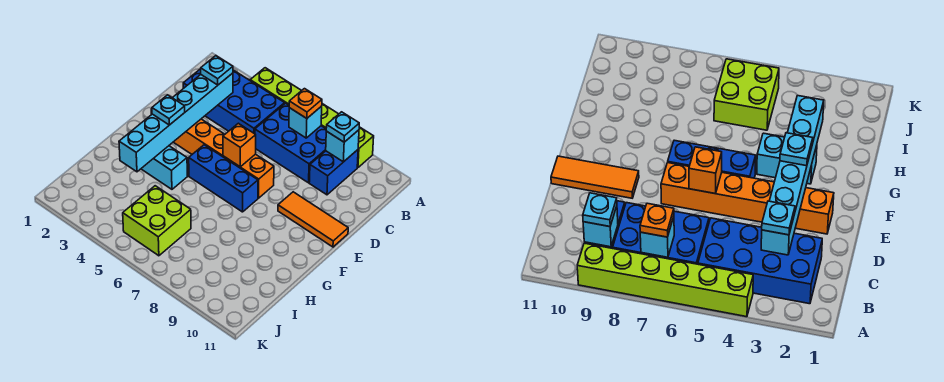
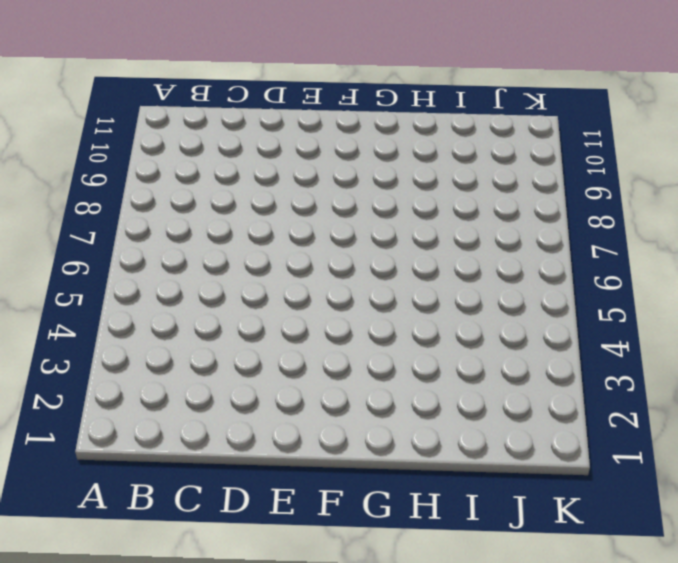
none -> lime brick A4:A9 level 1
none -> blue brick B2:C5 level 1
none -> blue brick B6:C8 level 1

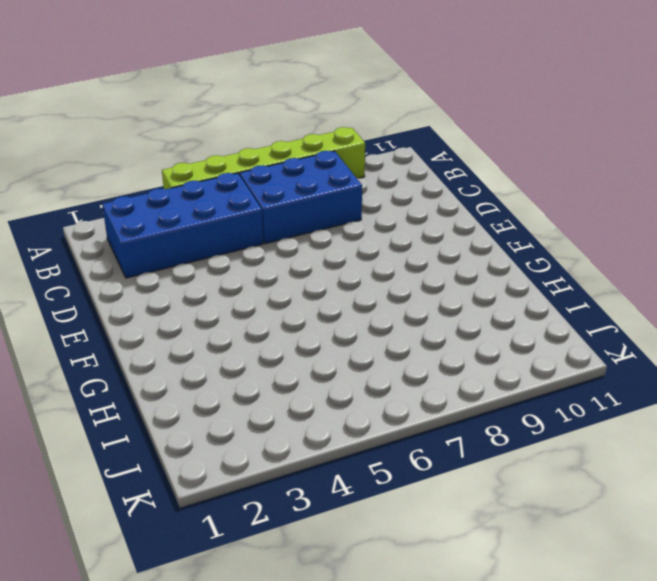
none -> blue brick B9:C9 level 1
none -> orange brick E2:E7 level 1
none -> orange tile E9:E11 level 1

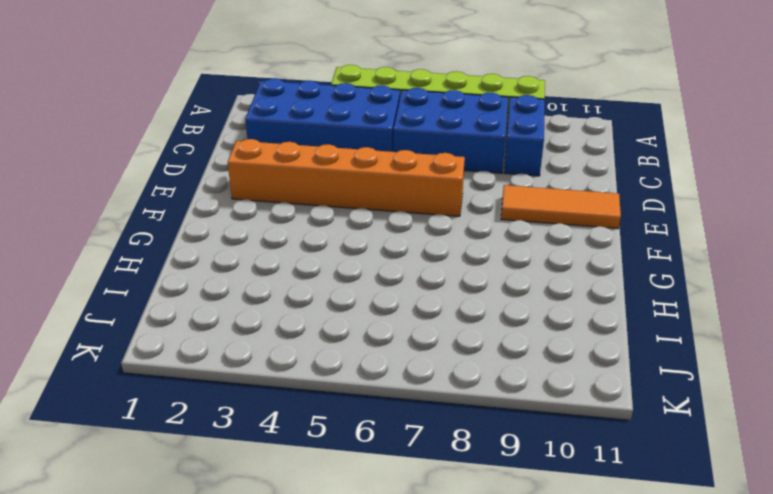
none -> blue brick F5:F7 level 1
none -> cyan brick G3:G4 level 1
none -> lime brick I5:J6 level 1

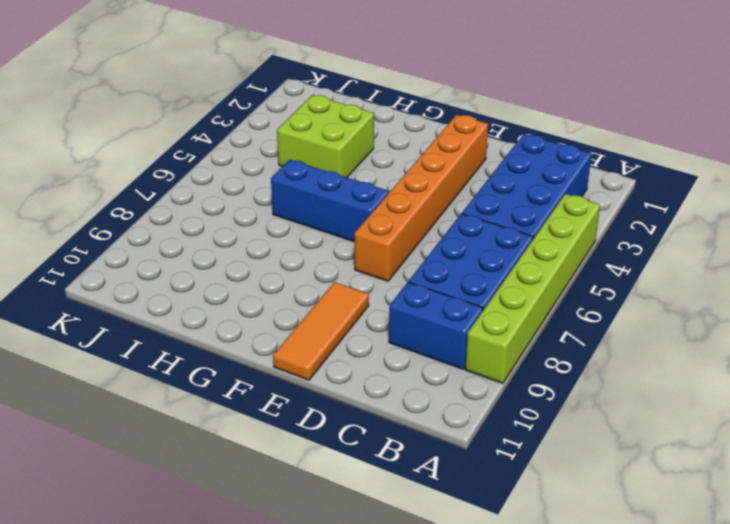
blue brick F6:H6 level 1 -> blue brick F5:F7 level 1
lime brick H3:I4 level 1 -> lime brick I5:J6 level 1
none -> cyan brick G3:G4 level 1
none -> cyan brick B7 level 2
none -> cyan brick B9 level 2

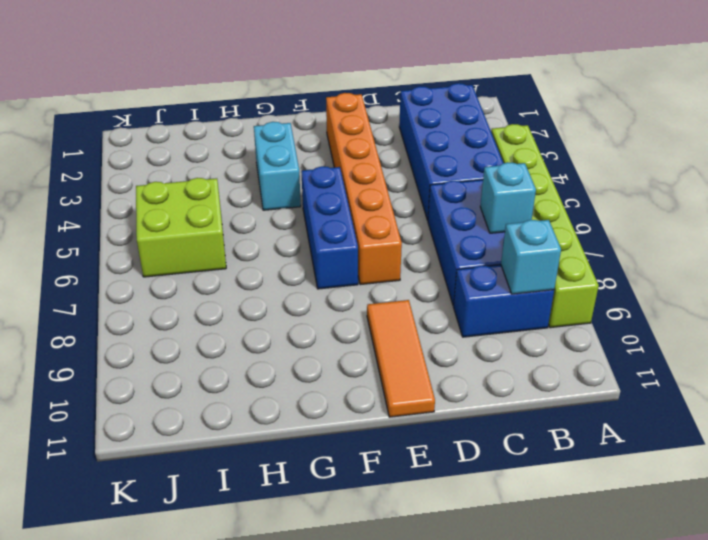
none -> cyan brick C3:H3 level 2
none -> orange brick E6 level 2
none -> orange plate B7 level 3

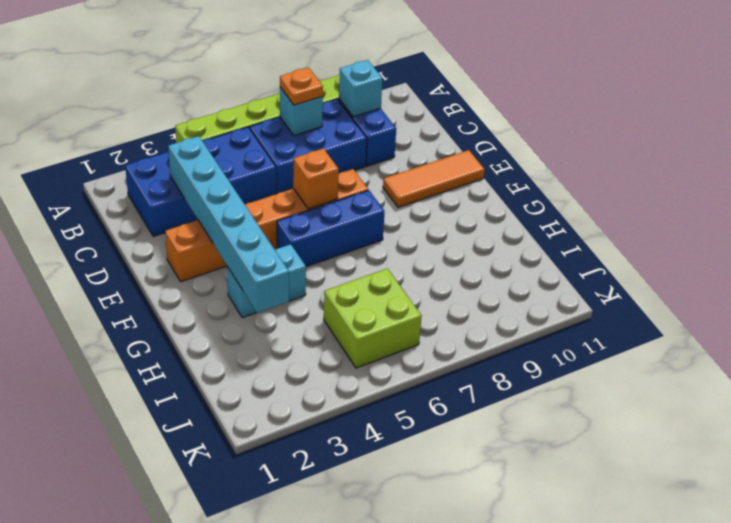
none -> cyan plate B9 level 3
none -> cyan plate C3 level 3
none -> cyan plate F3 level 3

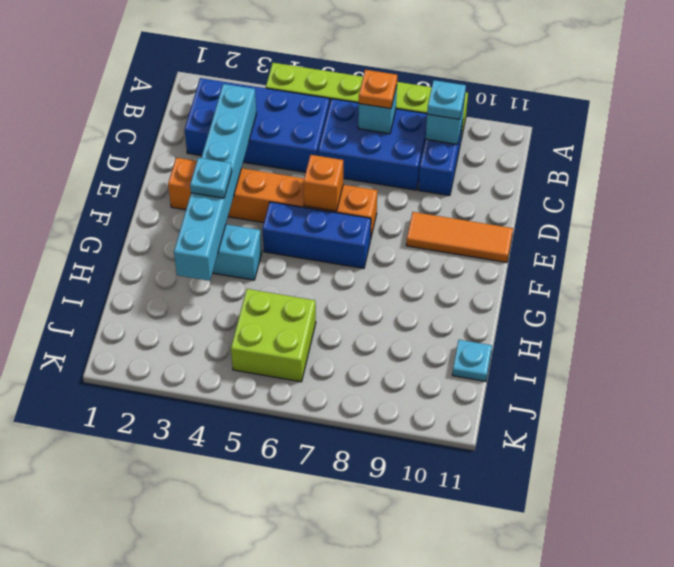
cyan plate I11 level 1 -> cyan plate C3 level 3

